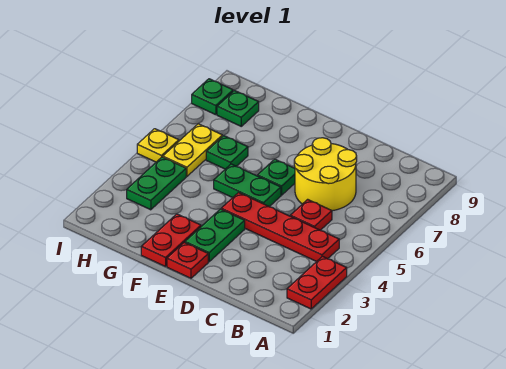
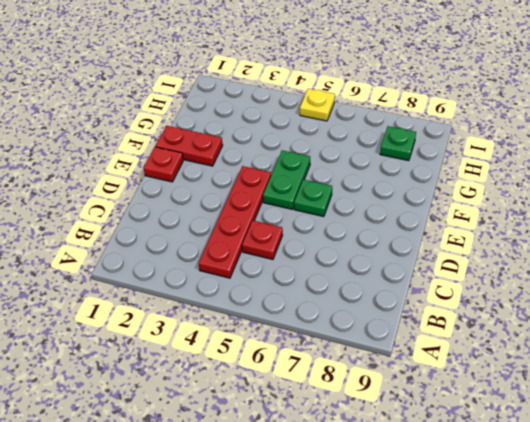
none -> red plate A2:A3 level 1
none -> yellow round brick C6:D7 level 1
none -> green plate E2:E3 level 1

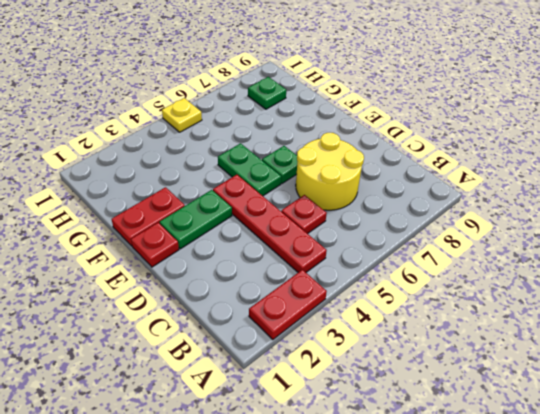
none -> green plate G6 level 1
none -> green plate H3:H4 level 1
none -> yellow plate H5:H6 level 1

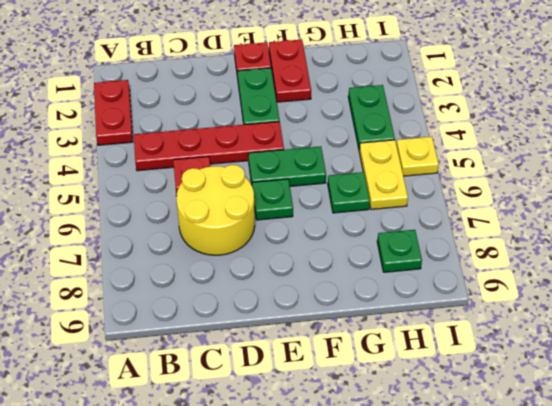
none -> green plate I8 level 1

